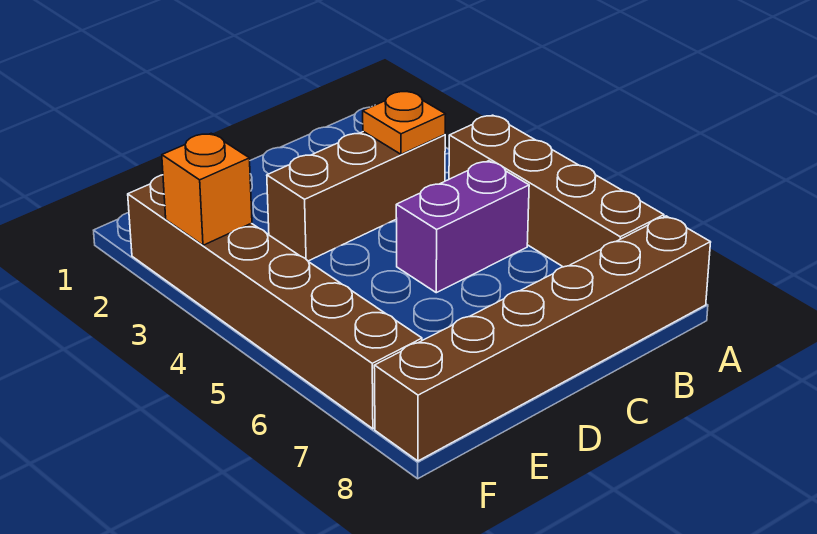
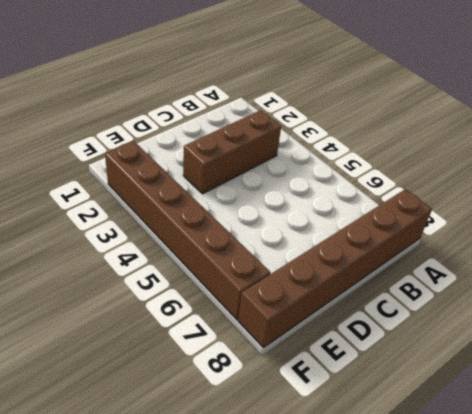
none -> brown brick A4:A7 level 1
none -> purple brick B5:C5 level 1

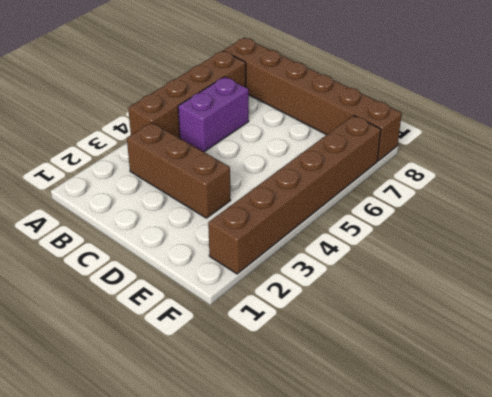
purple brick B5:B6 level 1 -> purple brick B5:C5 level 1
none -> orange plate B3 level 2
none -> orange brick F3 level 2

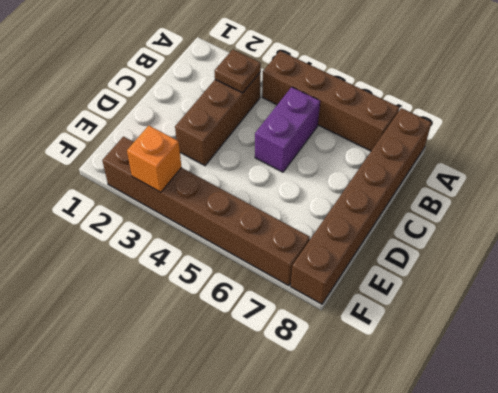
brown plate B3 level 2 -> orange plate B3 level 2

